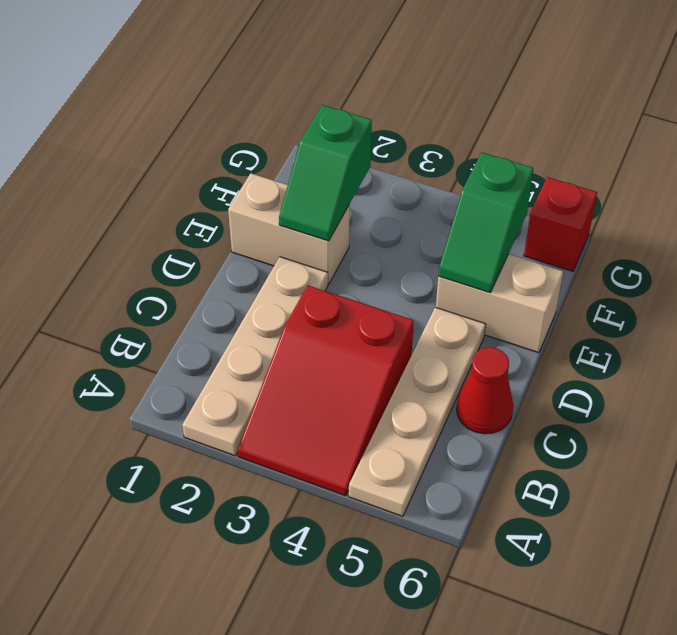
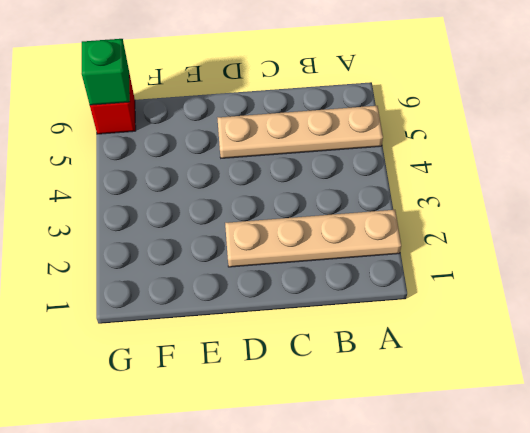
green brick G6 level 2 -> none
none -> red slope A3:C4 level 1 top C
none -> red cone C6 level 1

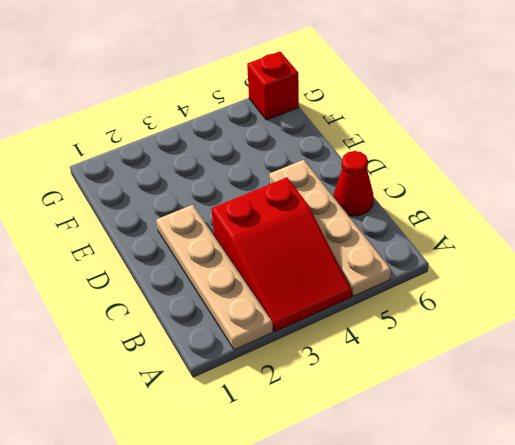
none -> tan brick E1:E2 level 1
none -> tan brick E5:E6 level 1

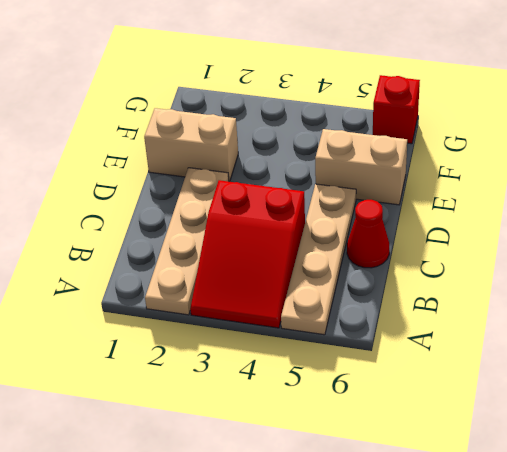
none -> green slope E2:F2 level 2 top F
none -> green slope E5:F5 level 2 top F

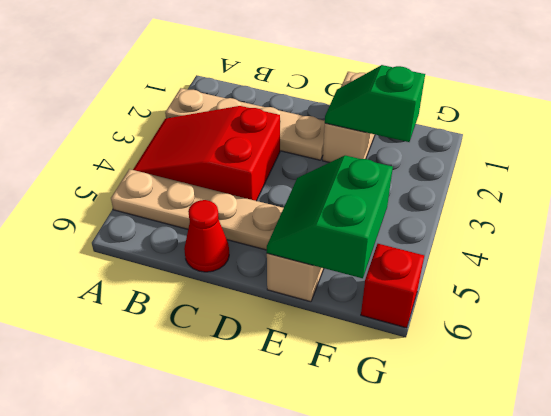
green slope E5:F6 level 2 top F -> green slope E5:F5 level 2 top F

